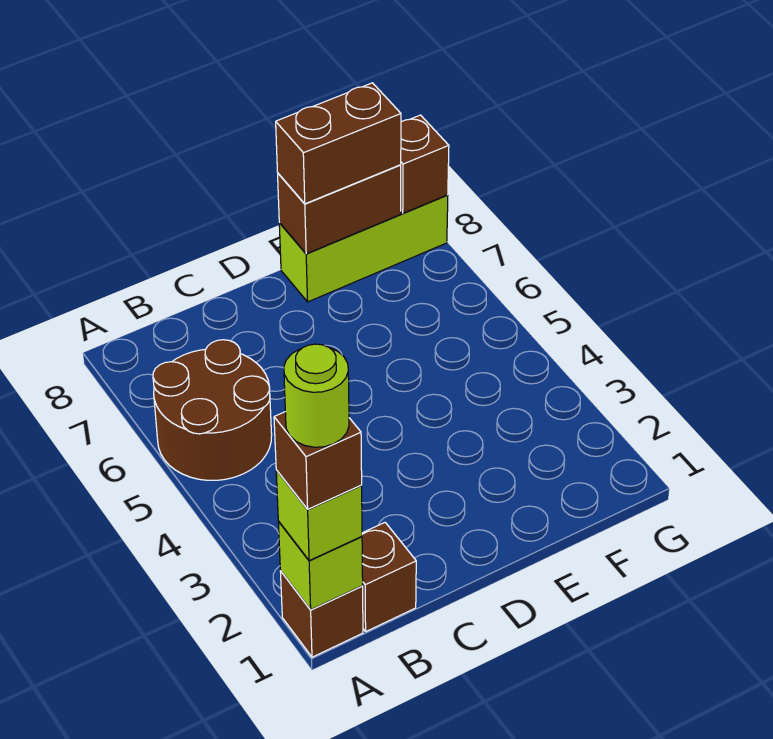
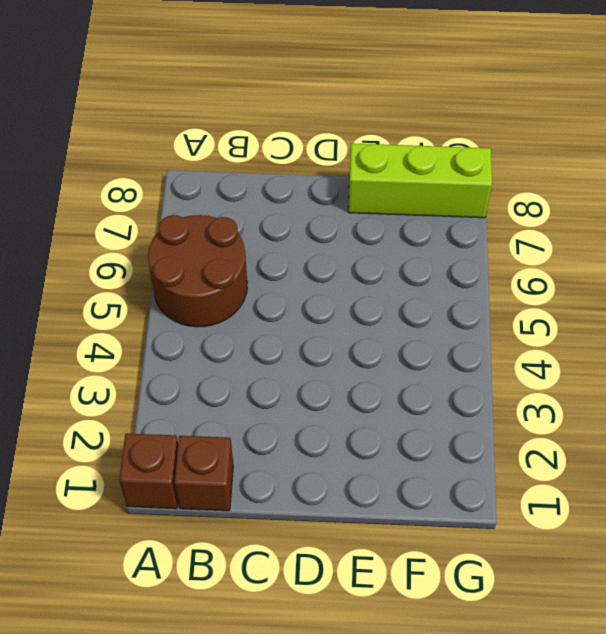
none -> lime brick A1 level 2
none -> brown brick E8:F8 level 2

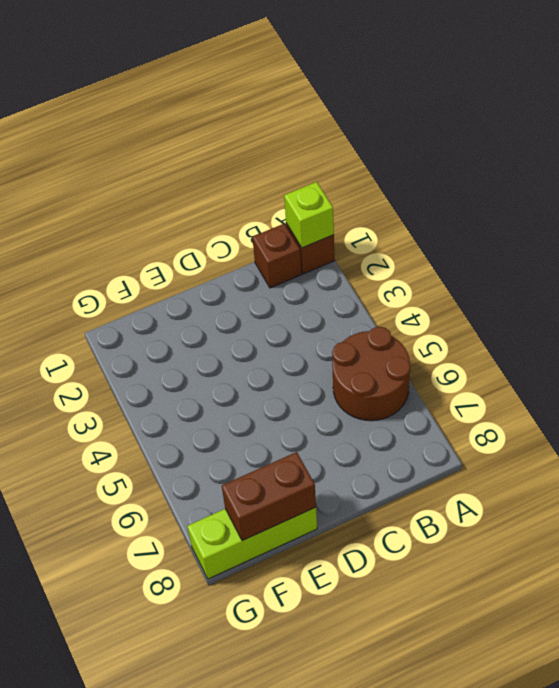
none -> brown brick G8 level 2
none -> lime brick A1 level 3

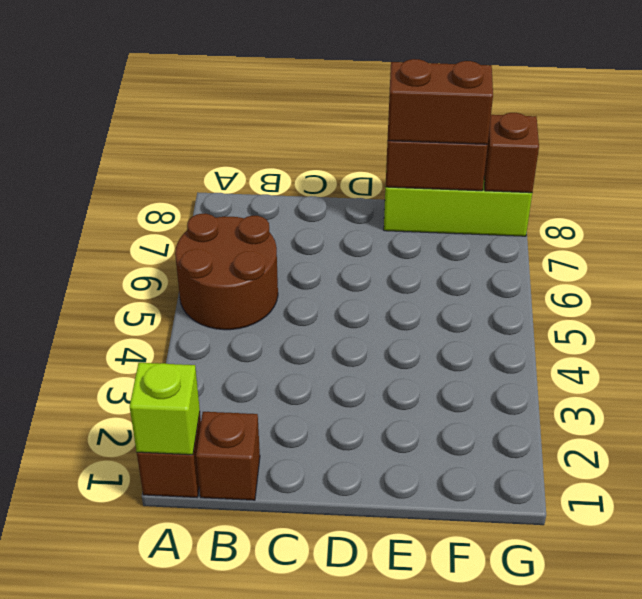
none -> lime brick A1 level 3
none -> brown brick A1 level 4

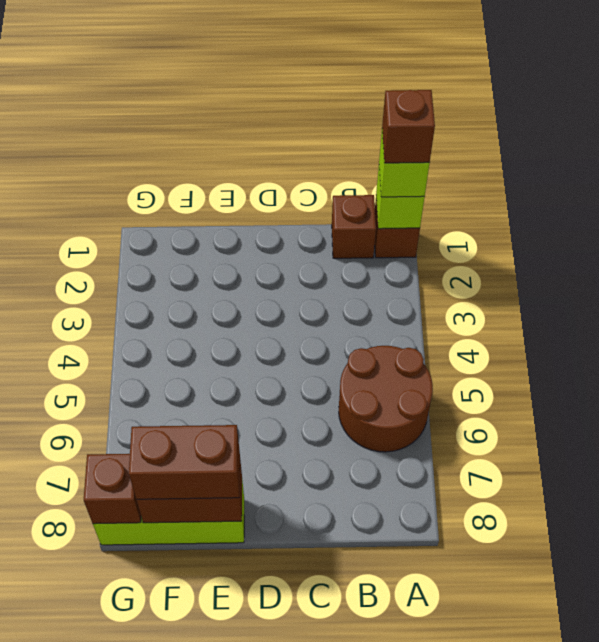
none -> lime round brick A1 level 5

